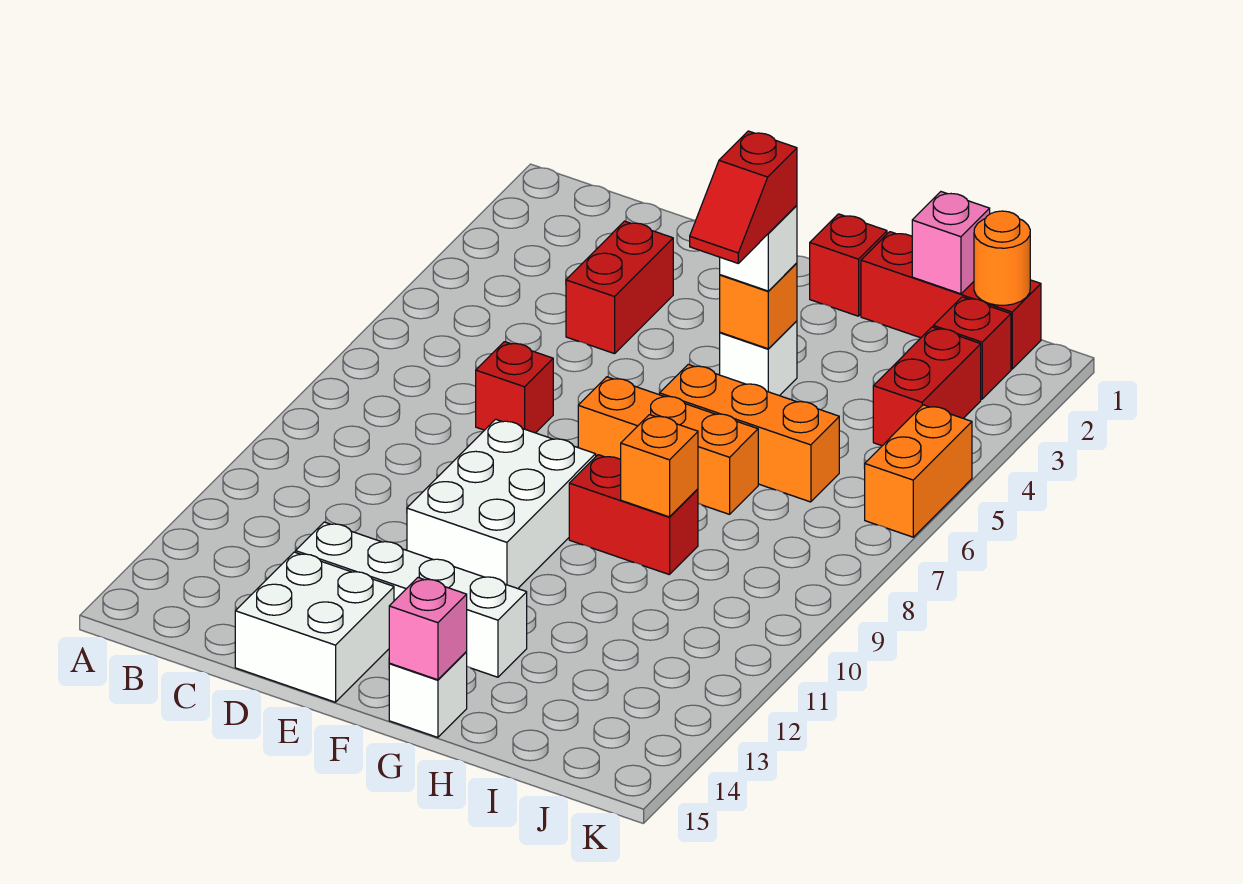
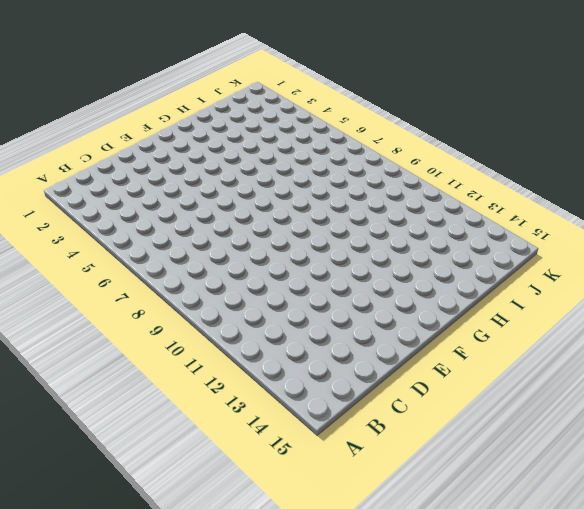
none -> red brick D3:D4 level 1
none -> red brick D7 level 1
none -> white brick D13:G13 level 1

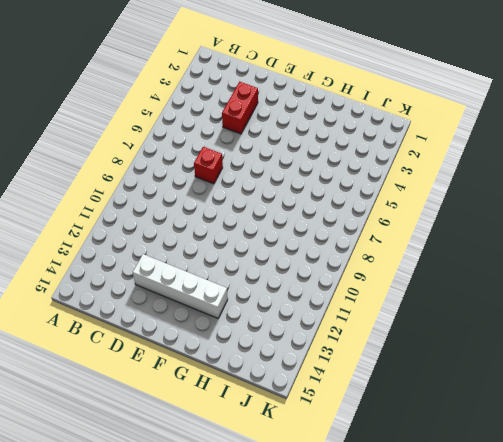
none -> white brick D14:E15 level 1
none -> white brick E9:F11 level 1
none -> orange brick F7:H7 level 1

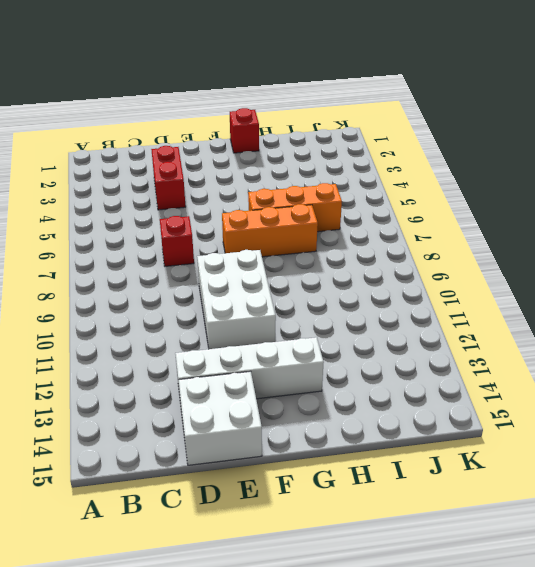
none -> white brick G4 level 1
none -> red brick G9:H9 level 1
none -> white brick G15 level 1

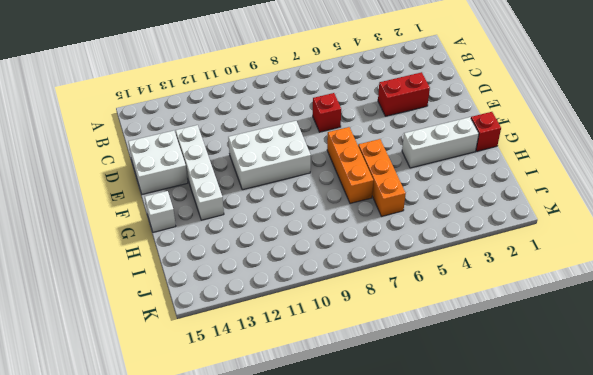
white brick G2:G4 level 1 -> white brick G4 level 1
none -> red brick G9:H9 level 1
none -> red brick H1:J1 level 1
none -> red brick J2 level 1

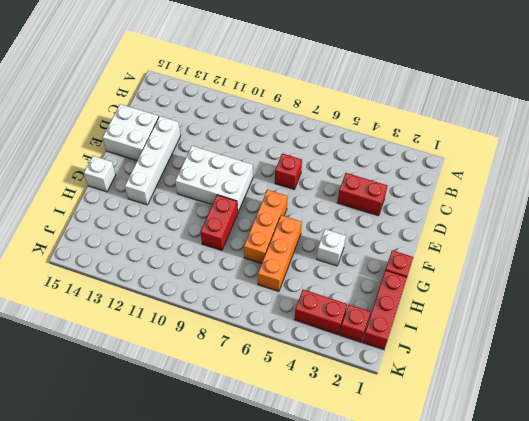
none -> orange brick K5:K6 level 1
none -> orange brick G4 level 2
none -> pink brick G15 level 2

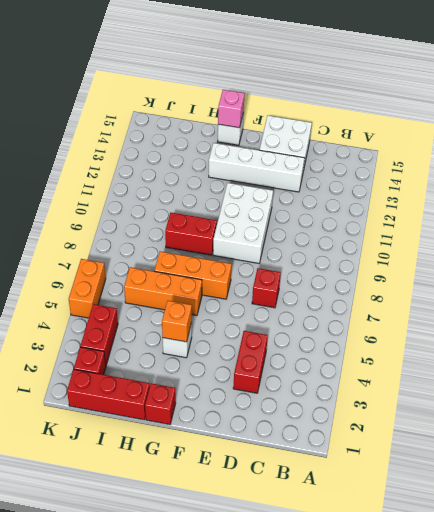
none -> orange brick H9 level 2
none -> pink brick I1 level 2
none -> orange round brick J1 level 2

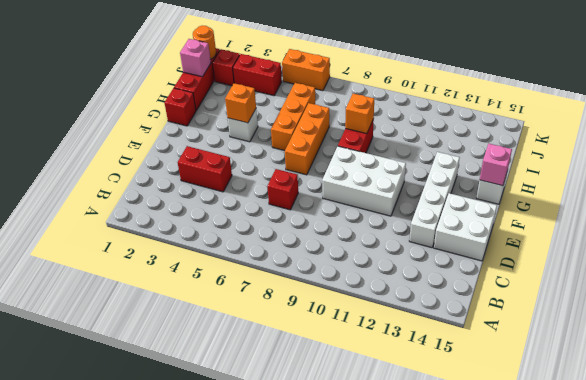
none -> white brick G4 level 3
none -> red slope G4:G5 level 4 top 4

